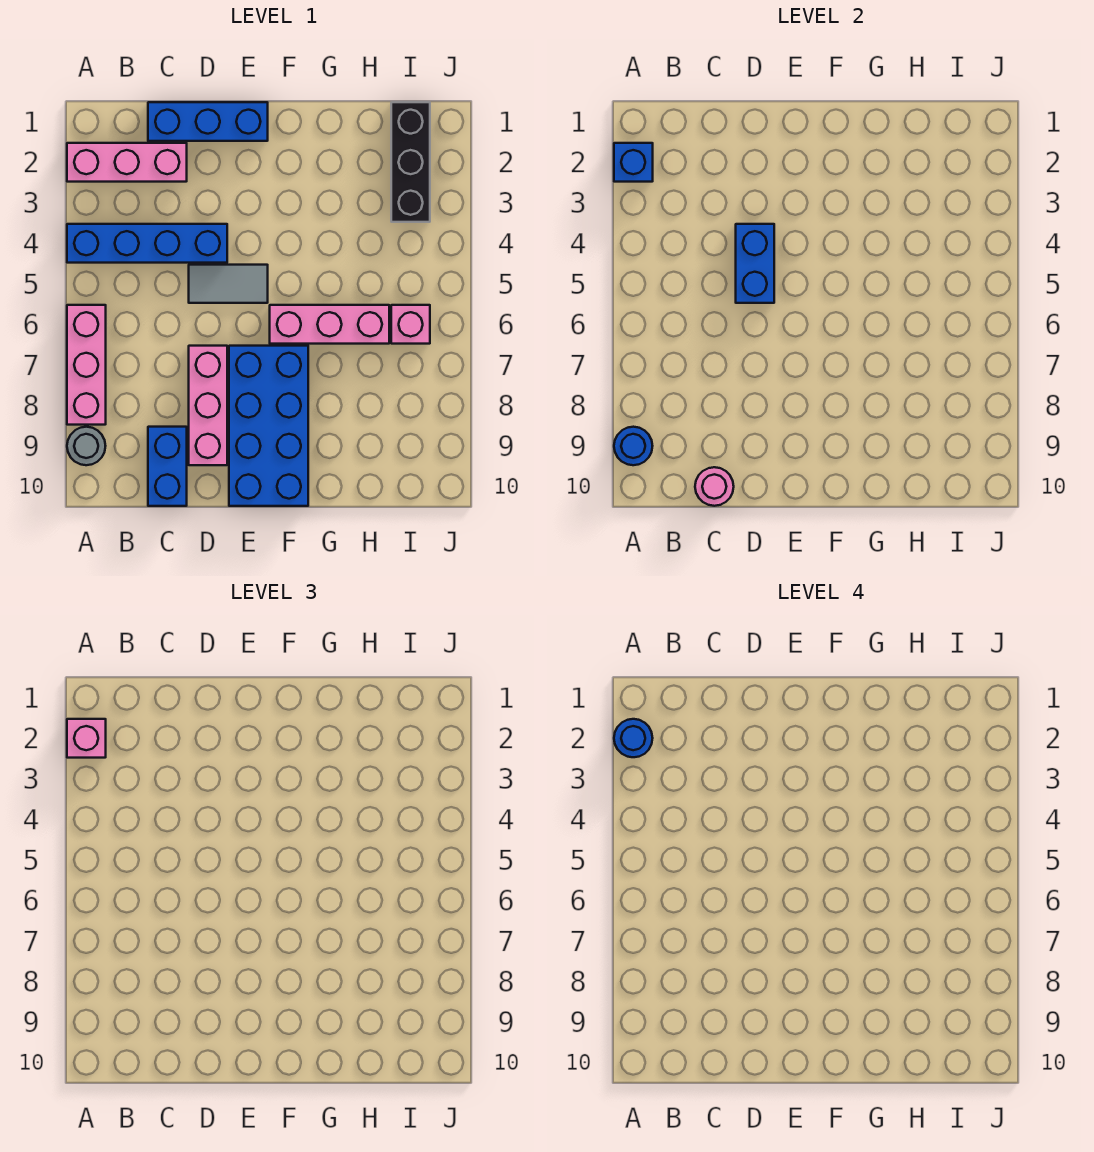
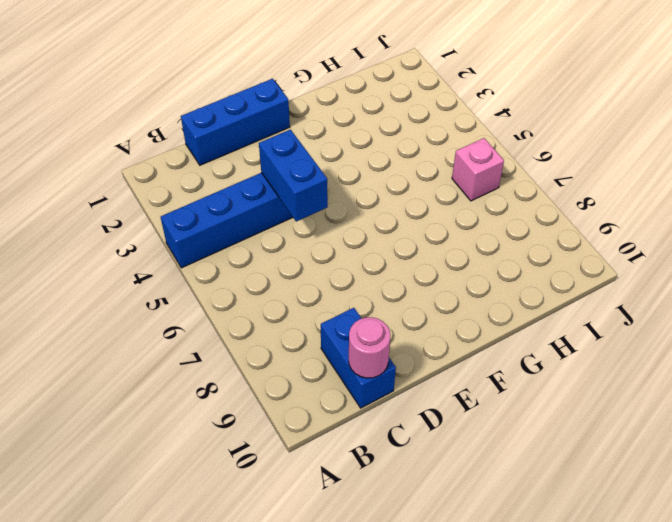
none -> pink brick A2:C2 level 1
none -> pink brick A6:A8 level 1
none -> grey round brick A9 level 1

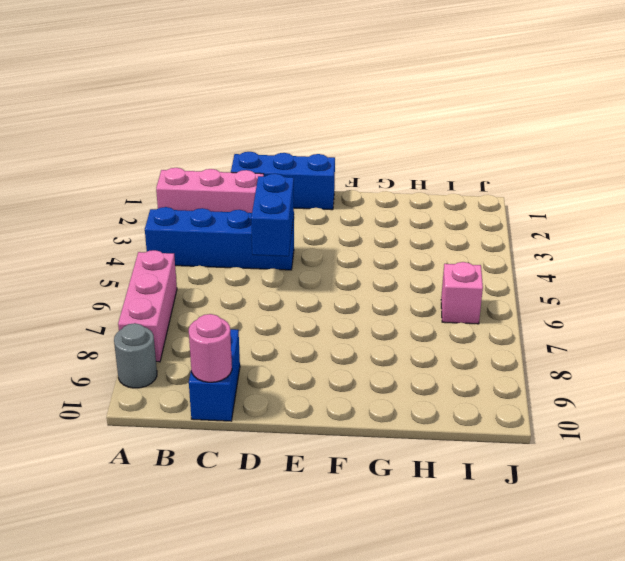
none -> grey tile D5:E5 level 1
none -> pink brick D7:D9 level 1
none -> blue brick E7:F10 level 1

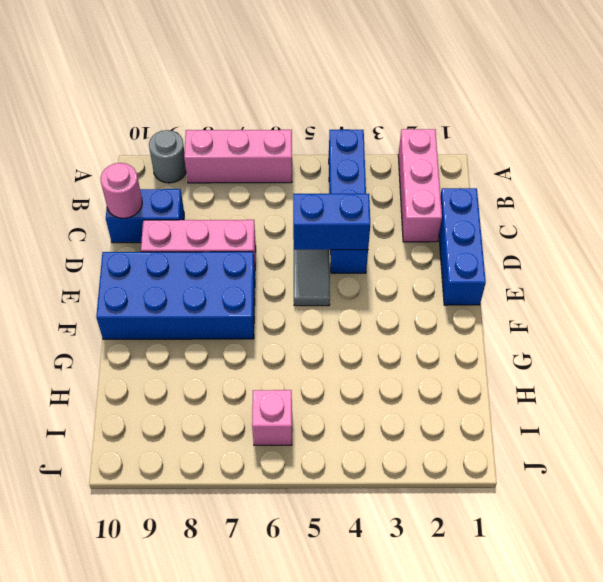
none -> pink brick F6:H6 level 1
none -> black brick I1:I3 level 1
none -> blue brick A2 level 2

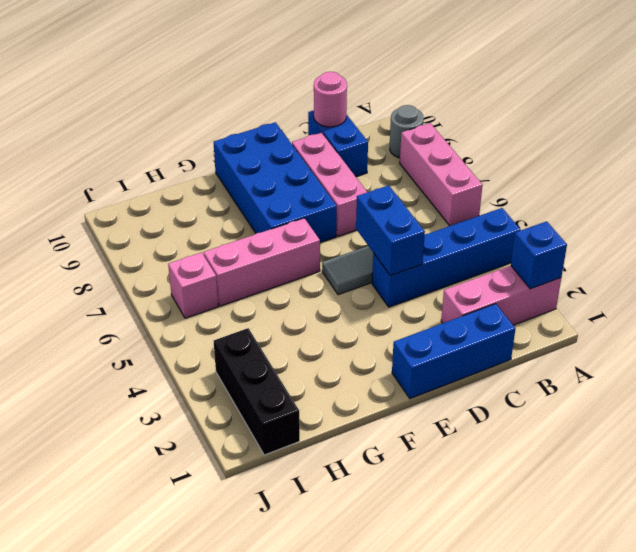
none -> blue round brick A9 level 2
none -> pink brick A2 level 3
none -> blue round brick A2 level 4

